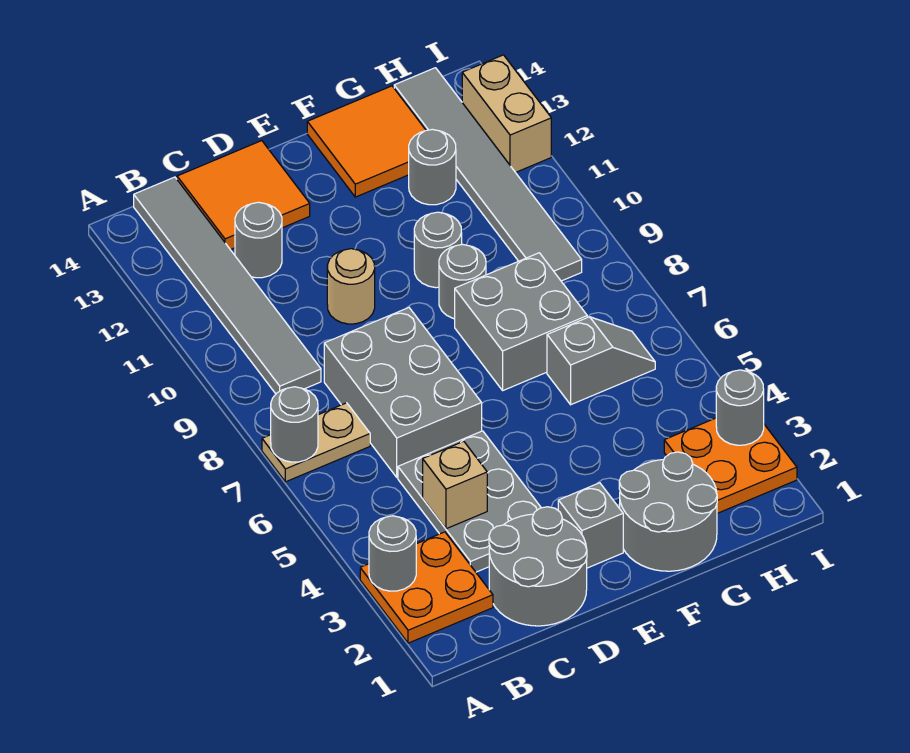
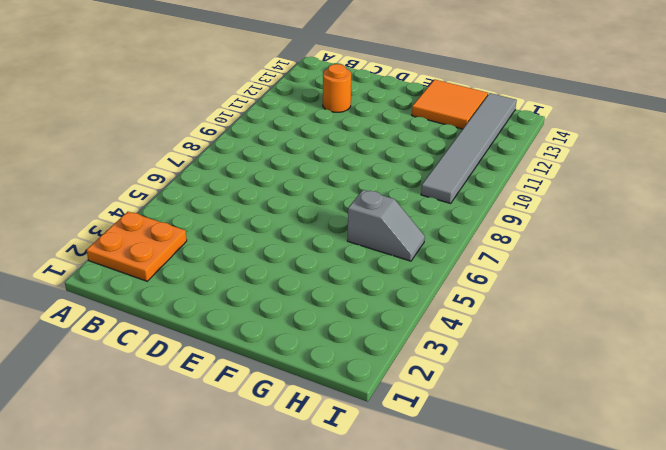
orange round brick C12 level 1 -> grey round brick C12 level 1
none -> tan plate A7:B7 level 1
none -> grey tile B9:B14 level 1
none -> grey round brick C1:D2 level 1

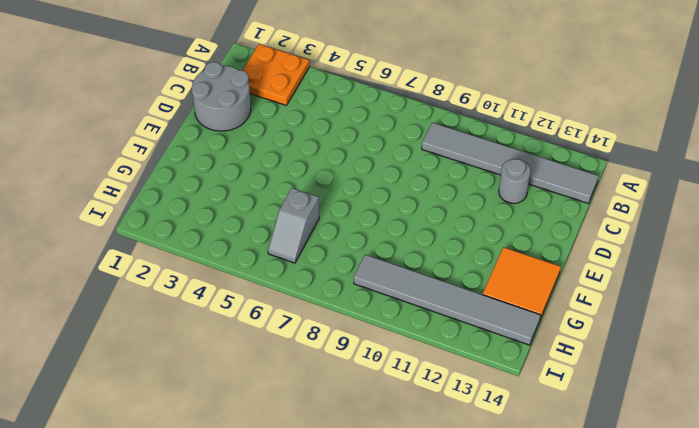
none -> tan plate A7:B7 level 1
none -> grey plate C3:D5 level 1
none -> grey brick C6:D8 level 1

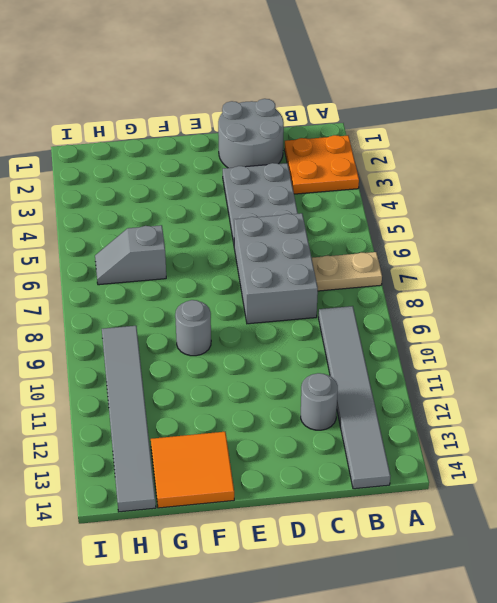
none -> orange tile C13:D14 level 1
none -> tan round brick D10 level 1
none -> grey brick E2 level 1

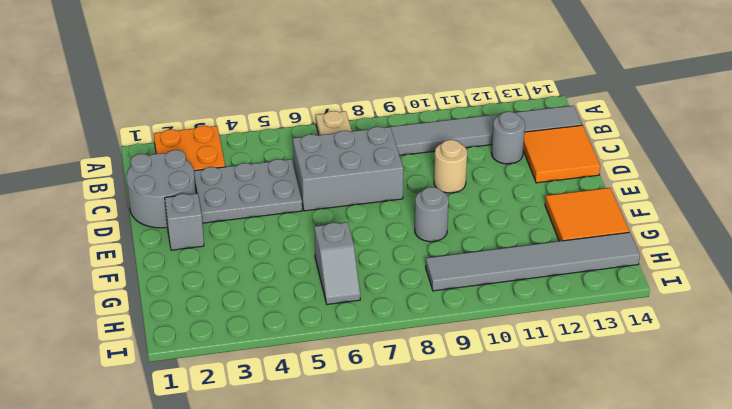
none -> grey round brick F1:G2 level 1
none -> grey brick F7:G8 level 1
none -> grey round brick F10 level 1

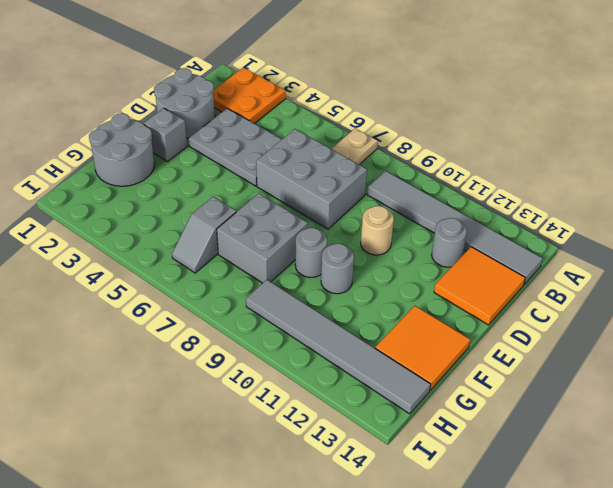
none -> grey round brick G12 level 1
none -> orange plate H2:I3 level 1
none -> tan brick I12:I13 level 1

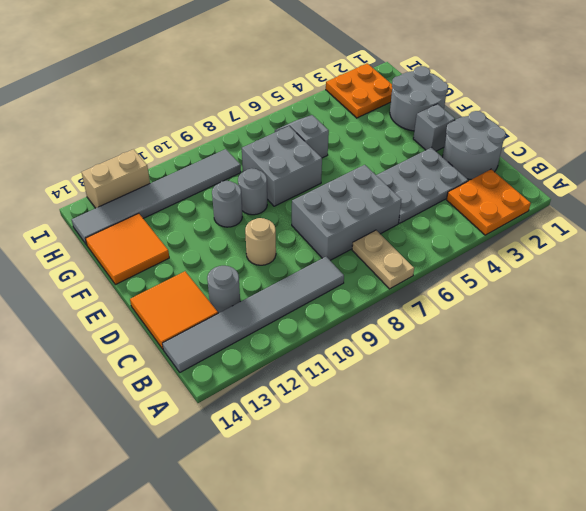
none -> grey round brick G12 level 1
none -> grey round brick A3 level 2
none -> grey round brick A7 level 2

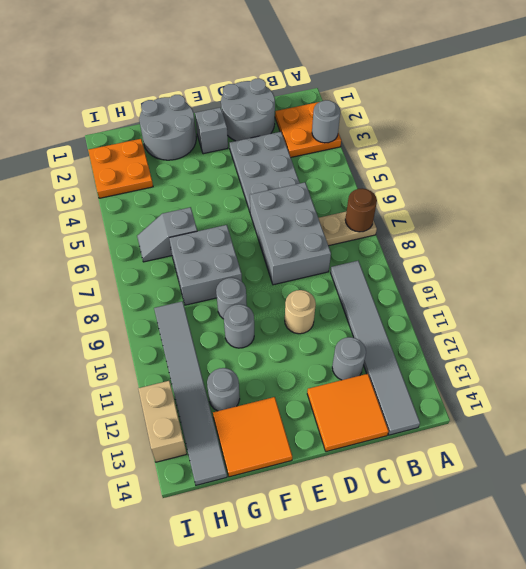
brown round brick A7 level 2 -> grey round brick A7 level 2
none -> tan brick C4 level 2
none -> grey round brick I3 level 2

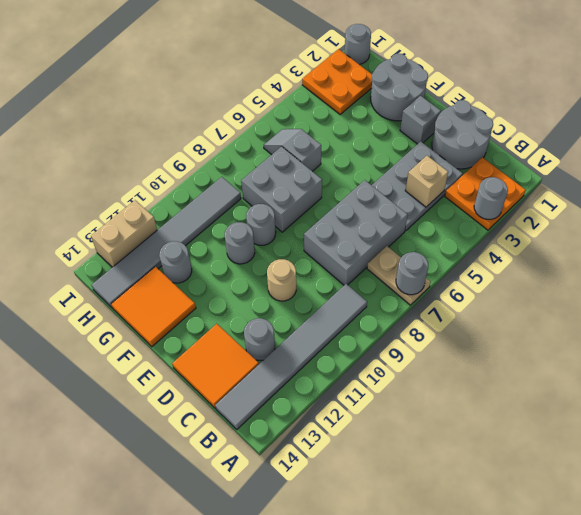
grey round brick I1 level 1 -> grey round brick I3 level 2

